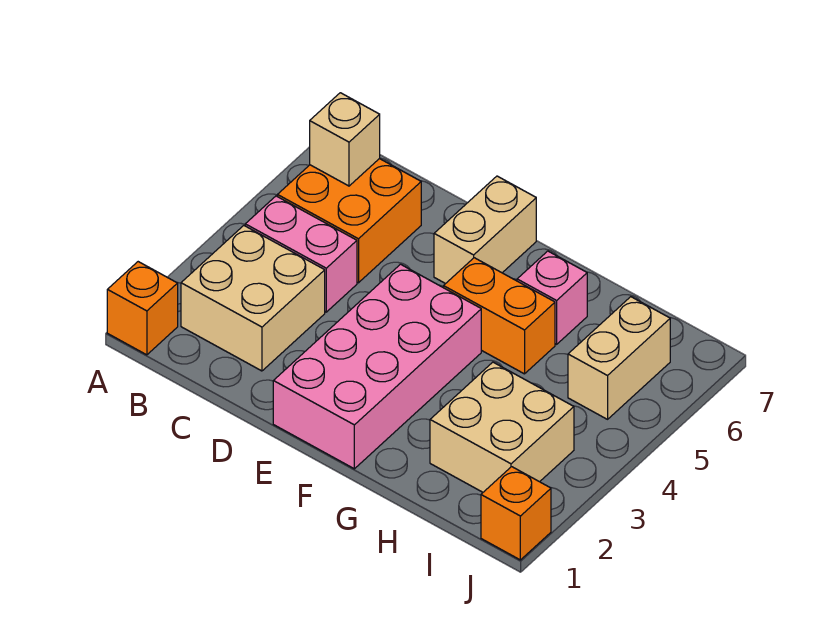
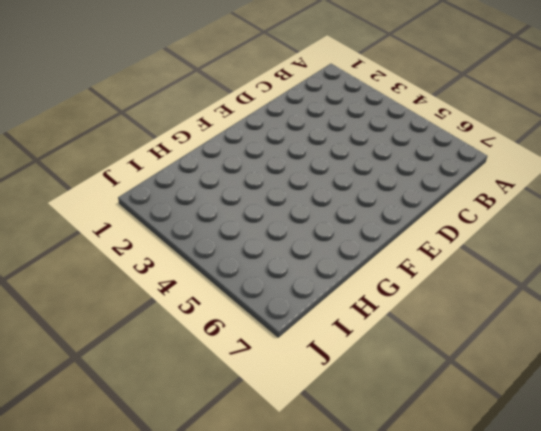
none -> orange brick A1 level 1
none -> tan brick B2:C3 level 1
none -> pink brick B4:C4 level 1

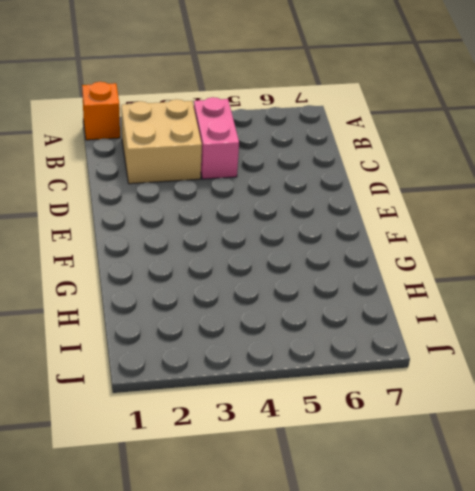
none -> orange brick B5:C6 level 1
none -> pink brick E1:F4 level 1
none -> tan brick E6:E7 level 1

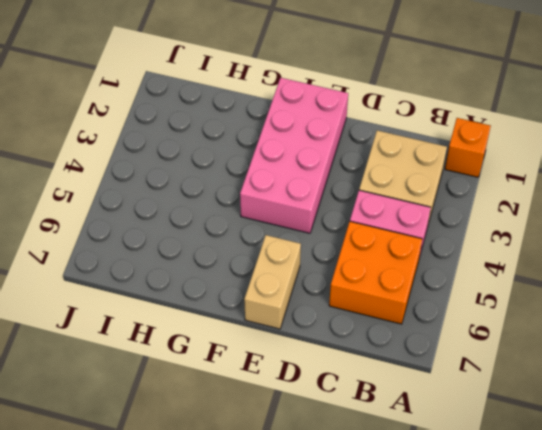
none -> orange brick F5:G5 level 1
none -> pink brick G6 level 1
none -> tan brick H2:I3 level 1

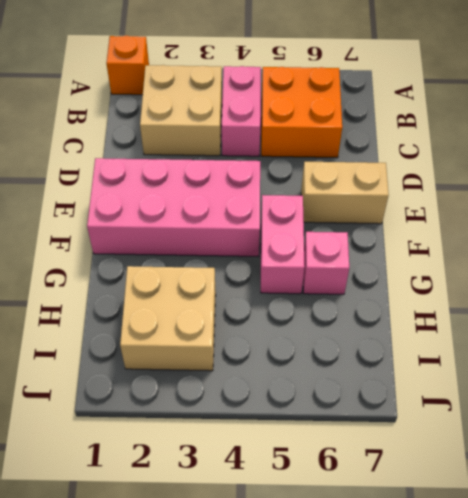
pink brick F5:G5 level 1 -> orange brick F5:G5 level 1
none -> tan brick I5:I6 level 1
none -> orange brick J1 level 1
none -> tan brick B6 level 2

